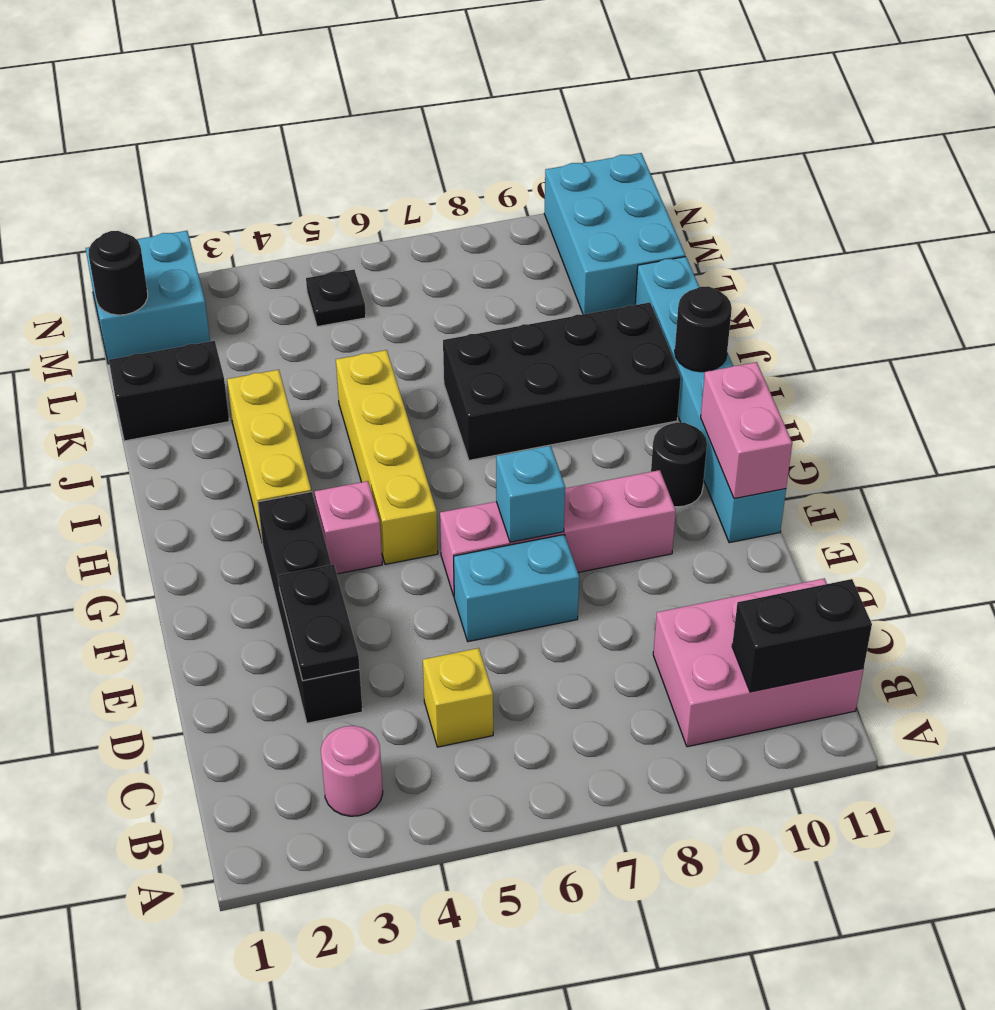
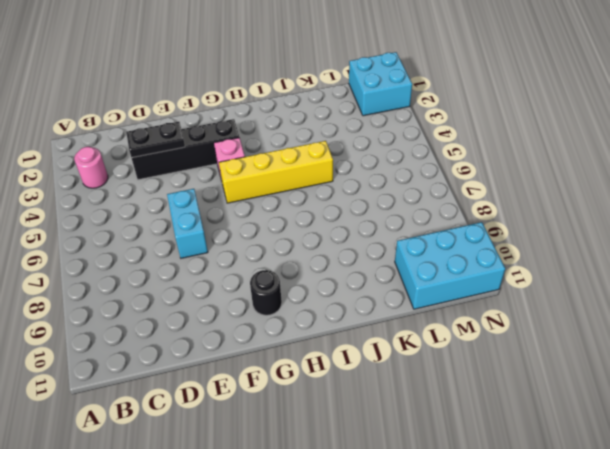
none -> pink brick B9:C11 level 1
none -> yellow brick C5 level 1
none -> pink brick F6:F9 level 1

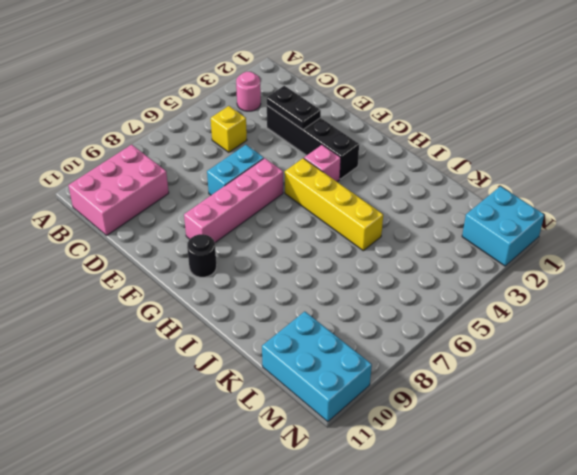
none -> cyan brick F11:K11 level 1
none -> yellow brick H3:J3 level 1
none -> black brick I7:J10 level 1

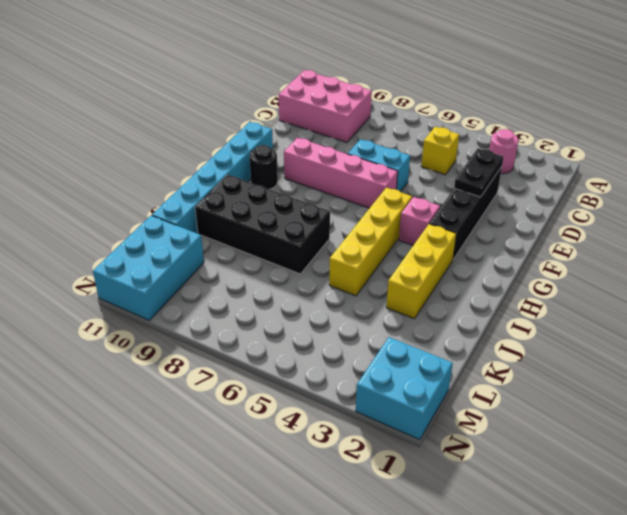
none -> black brick K1:K2 level 1
none -> black plate M5 level 1
none -> black brick B10:B11 level 2

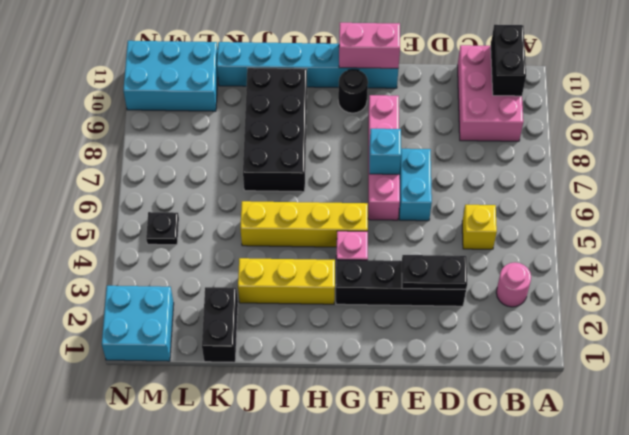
none -> black round brick I11 level 2
none -> black round brick M1 level 2

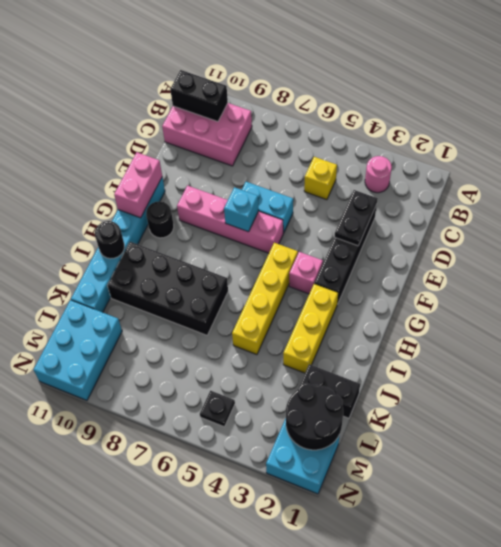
black round brick L1:M2 level 2 -> black round brick M1 level 2

